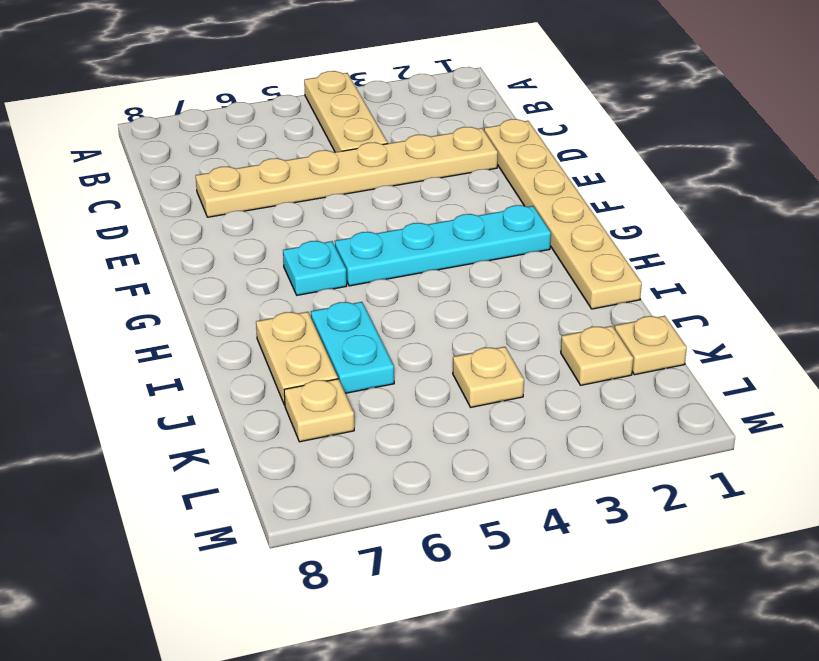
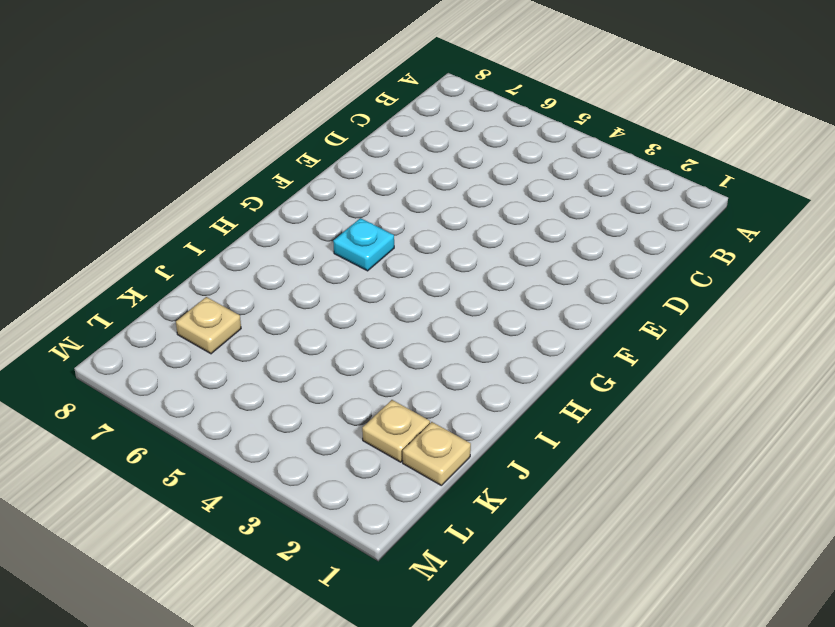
none -> tan plate A4:C4 level 1
none -> tan plate D1:I1 level 1

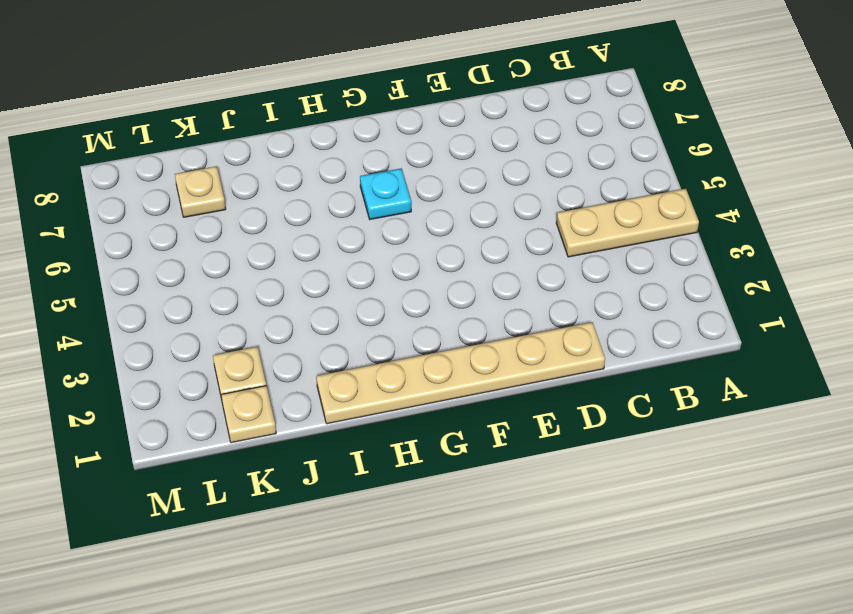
none -> tan plate D2:D7 level 1
none -> cyan plate G2:G5 level 1

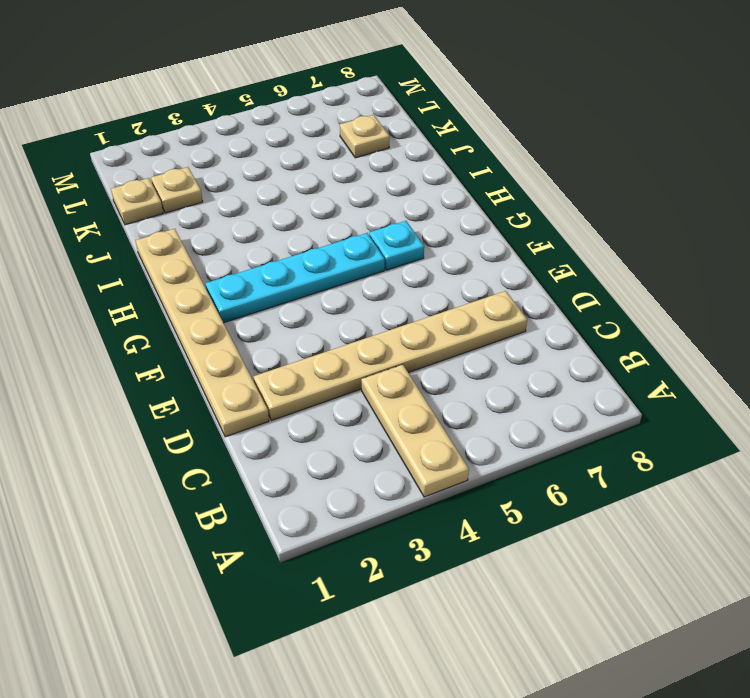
none -> cyan plate I6:J6 level 1
none -> tan plate I7:J7 level 1

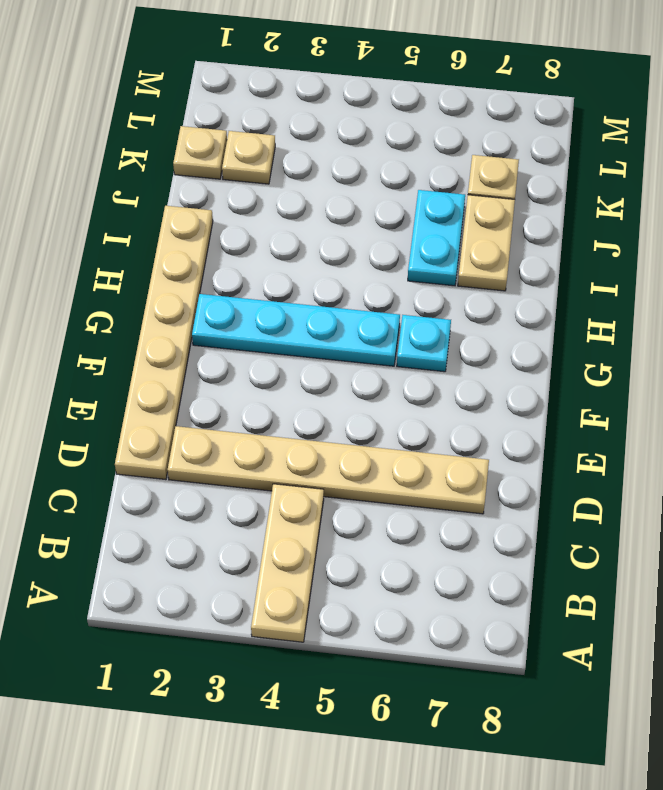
none -> tan plate K4 level 1

